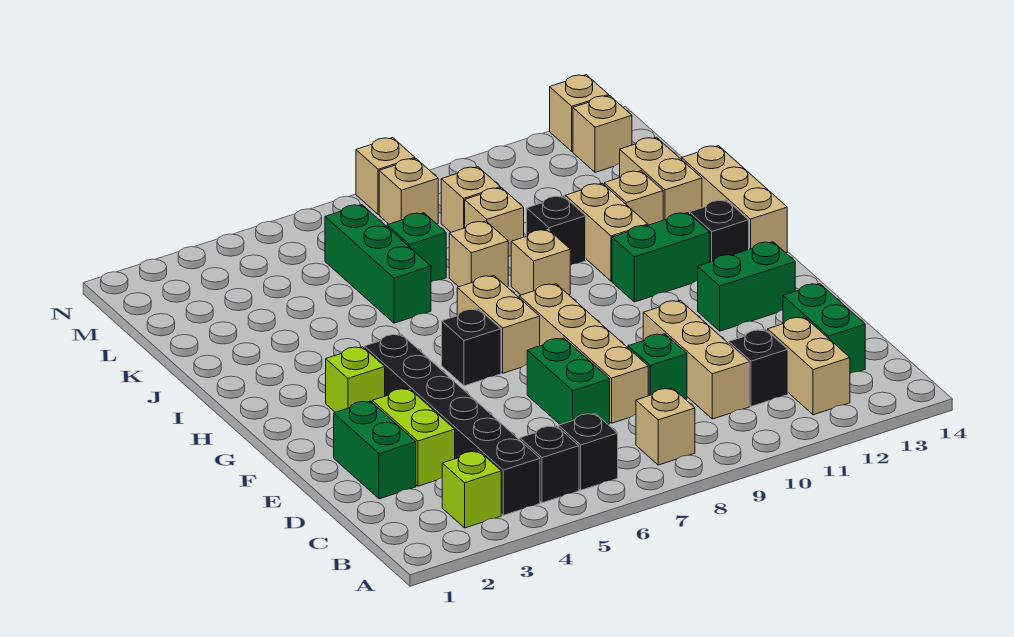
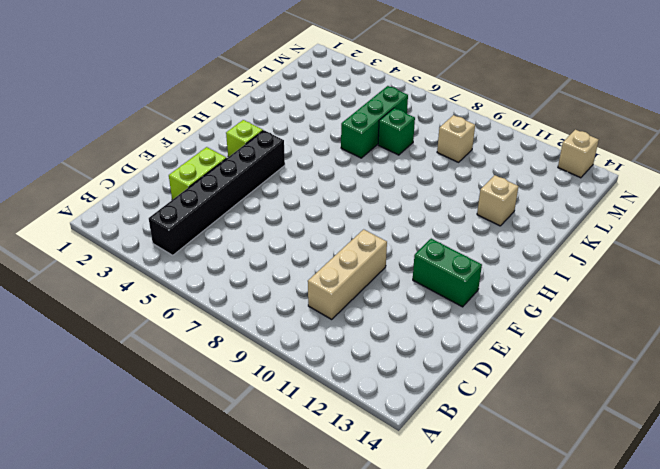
none -> lime brick B3 level 1
none -> black brick B5 level 1
none -> black brick B6 level 1
none -> tan brick B8 level 1

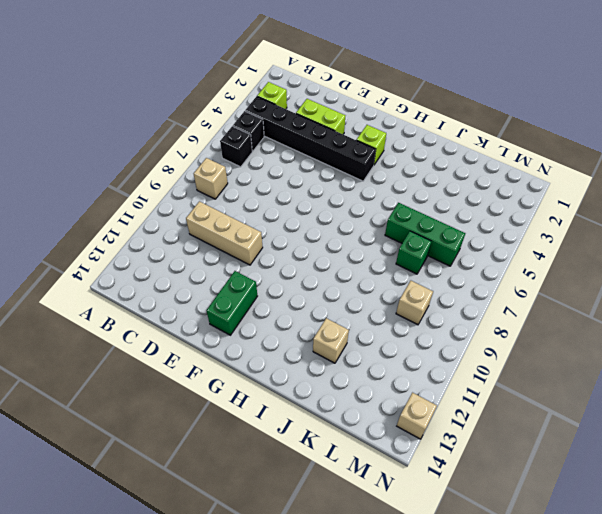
none -> tan brick B12:C12 level 1
none -> black brick C11 level 1
none -> green brick C13:D13 level 1
none -> green brick D2:E2 level 1

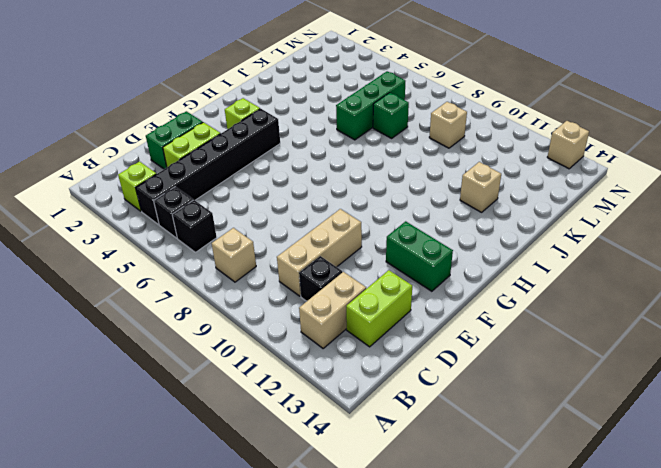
lime brick C13:D13 level 1 -> green brick C13:D13 level 1
none -> green brick D7:E7 level 1
none -> tan brick D8:G8 level 1
none -> green brick D9 level 1
none -> black brick G6 level 1

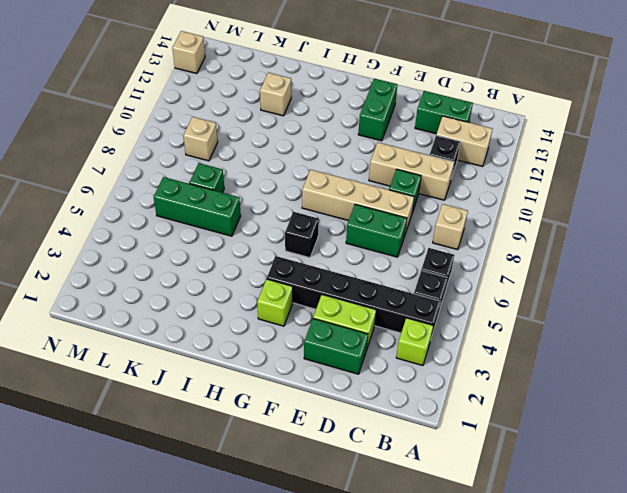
none -> tan brick G7:H7 level 1
none -> green brick H11:H12 level 1
none -> black brick H13 level 1
none -> tan brick H14:J14 level 1

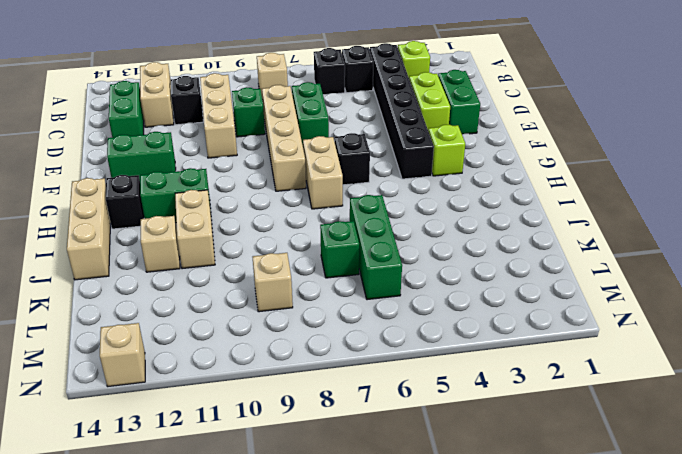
none -> tan brick I9 level 1
none -> tan brick J8 level 1
none -> black brick J10 level 1
none -> tan brick J13:K13 level 1

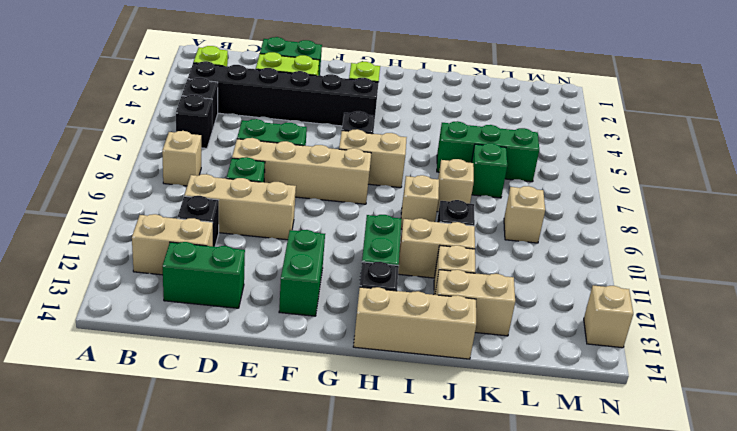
none -> tan brick K9 level 1
none -> tan brick M8 level 1
none -> tan brick M13 level 1
none -> tan brick N8 level 1

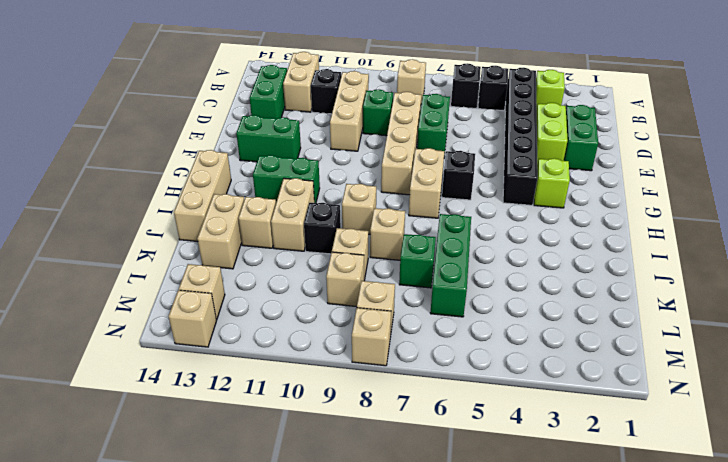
none -> black brick H13 level 1

